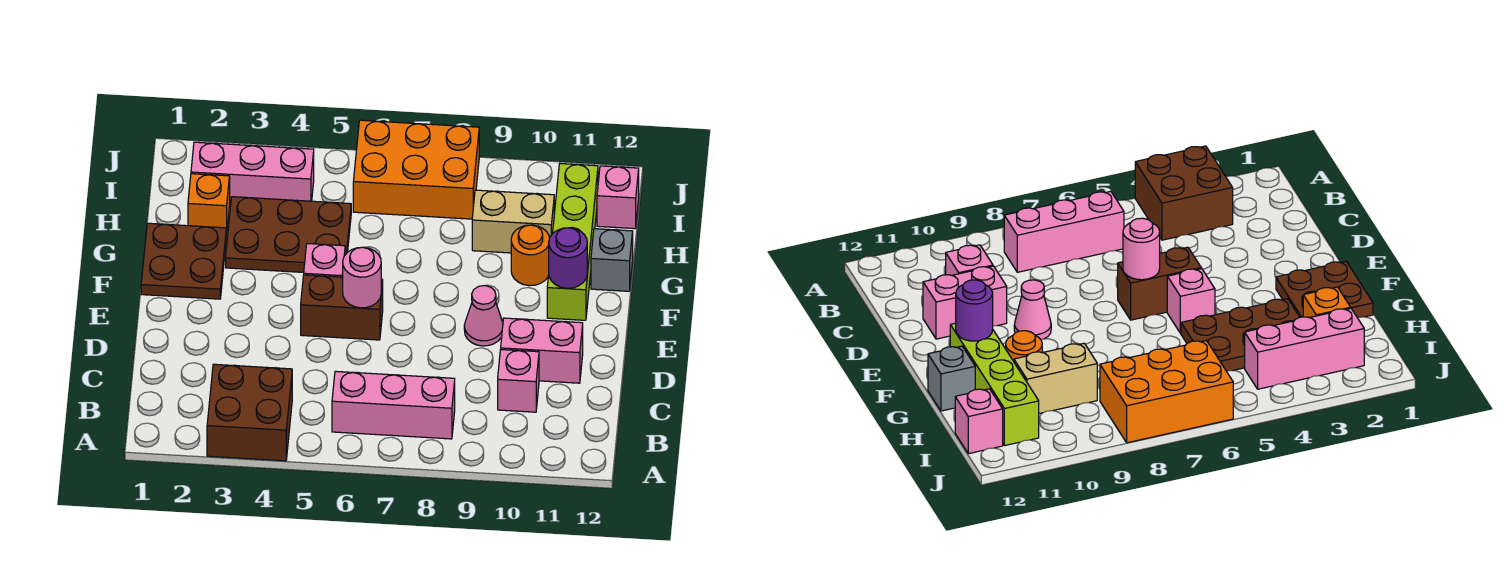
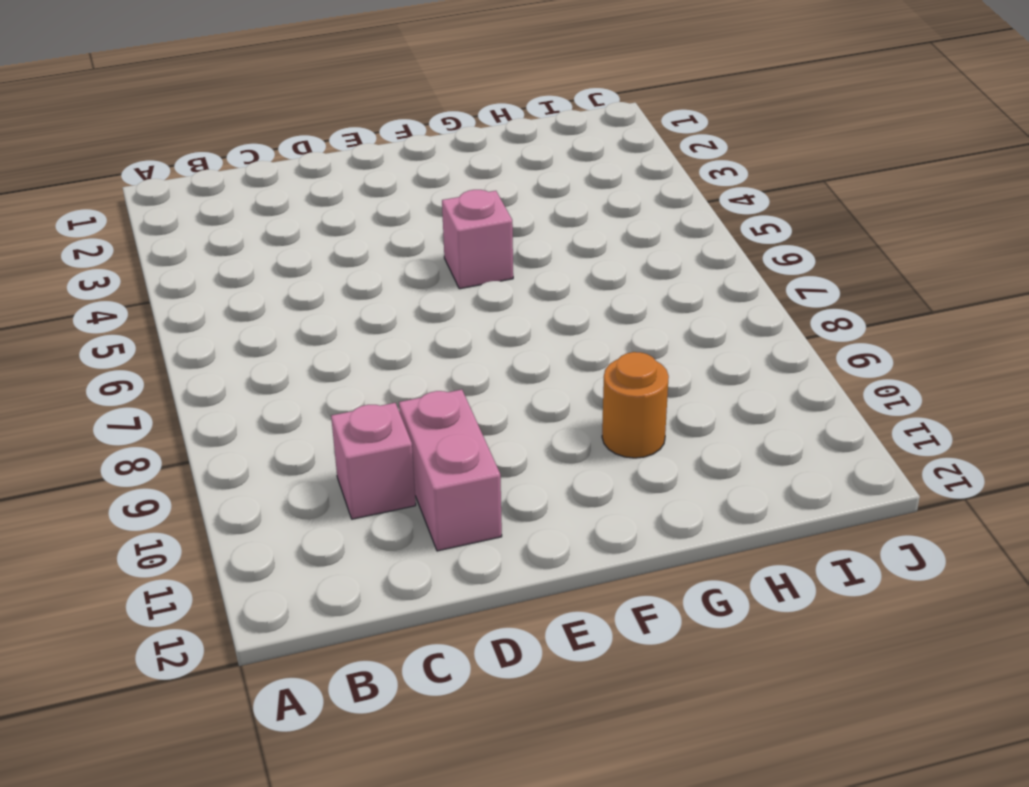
none -> brown brick A3:B4 level 1
none -> pink brick B6:B8 level 1
none -> brown brick E5:E6 level 1

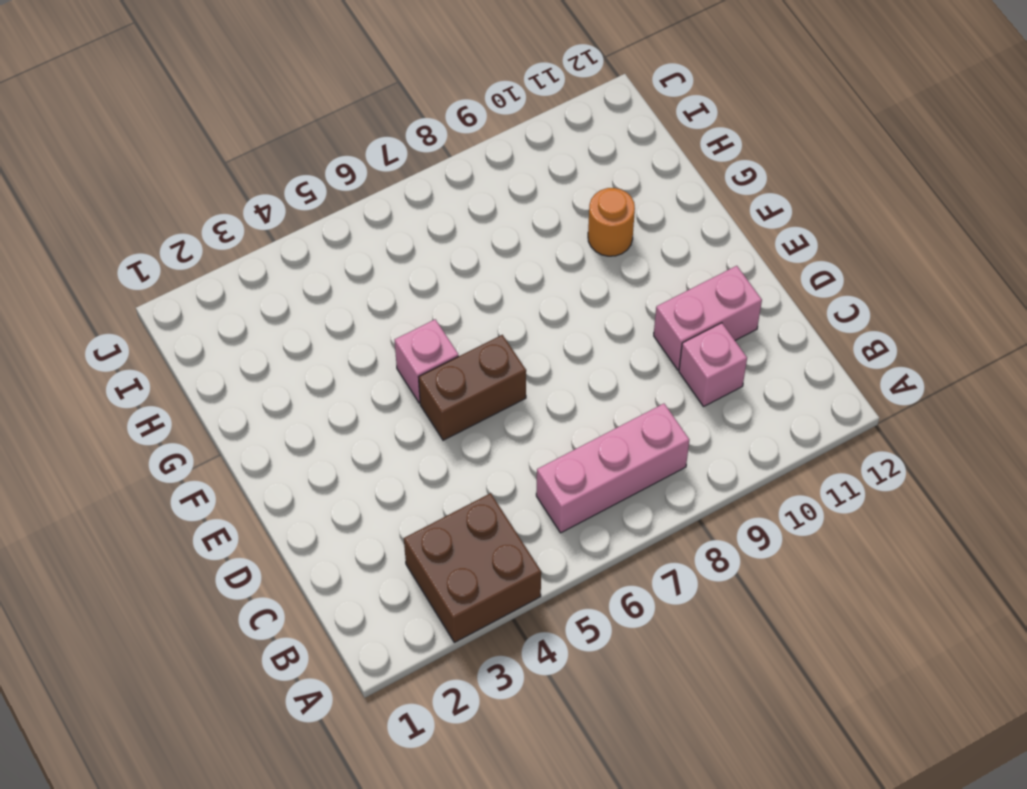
none -> pink cone E9 level 1
none -> brown plate F1:G2 level 1
none -> lime brick F11:I11 level 1

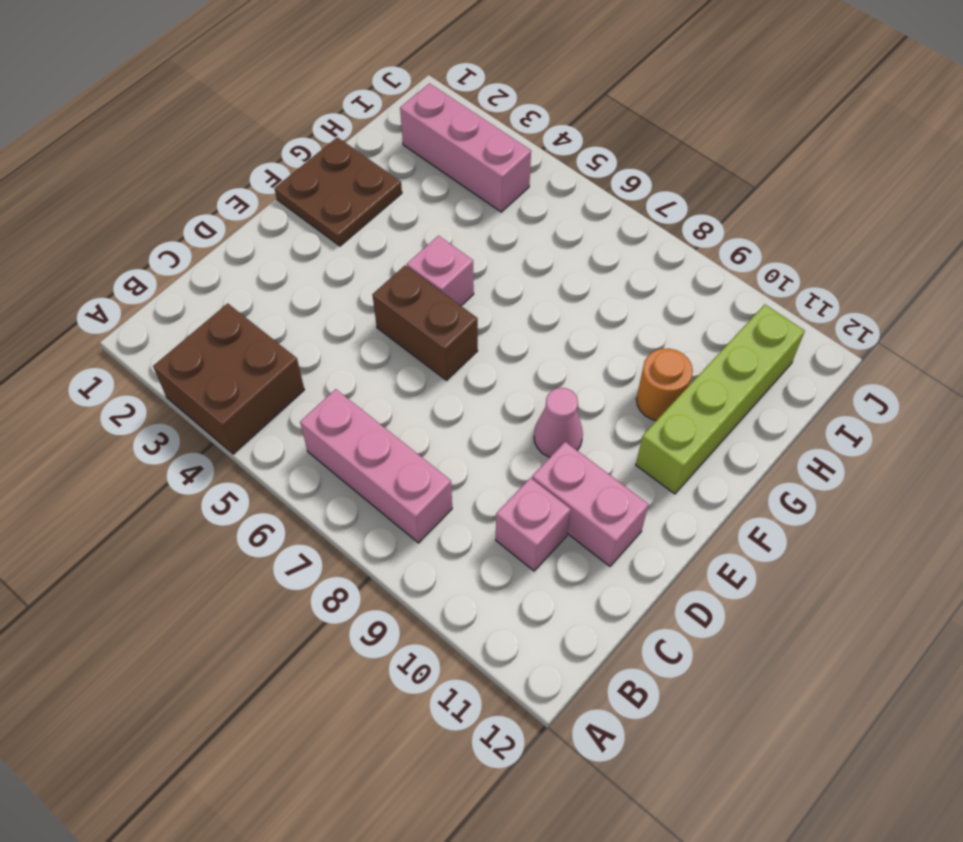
none -> brown plate G3:H5 level 1
none -> grey brick G12 level 1
none -> orange brick H2 level 1

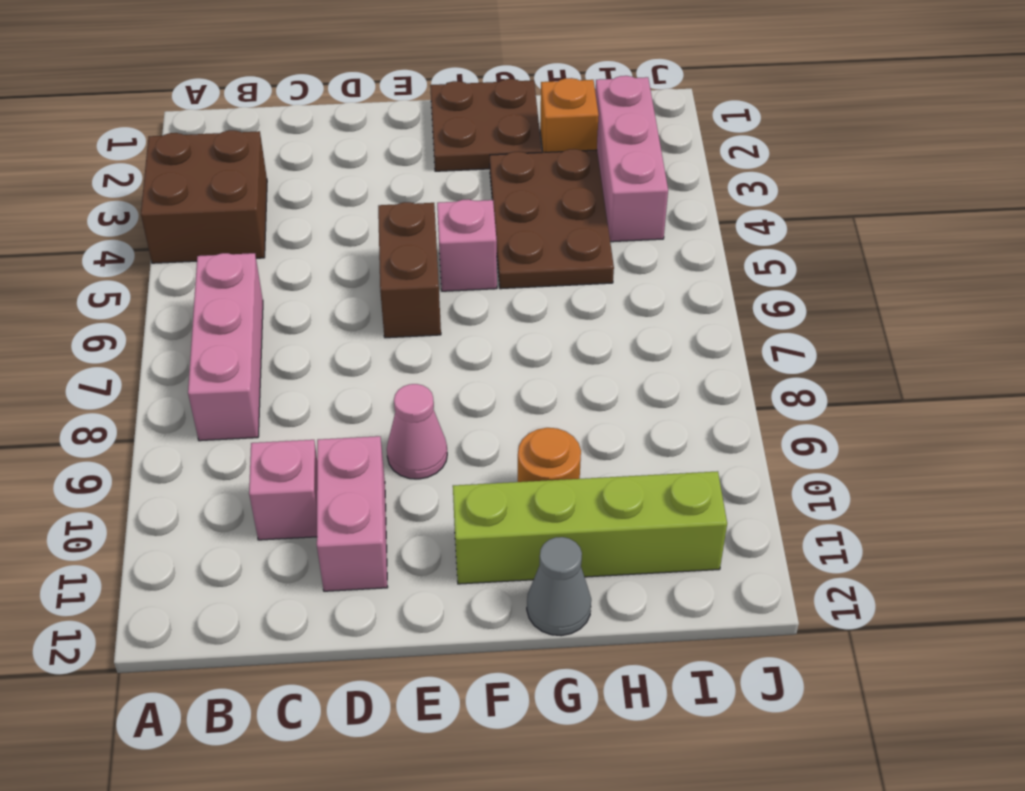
grey cone G12 level 1 -> grey brick G12 level 1
none -> tan brick H9:H10 level 1
none -> orange brick I6:J8 level 1
none -> pink brick I12 level 1

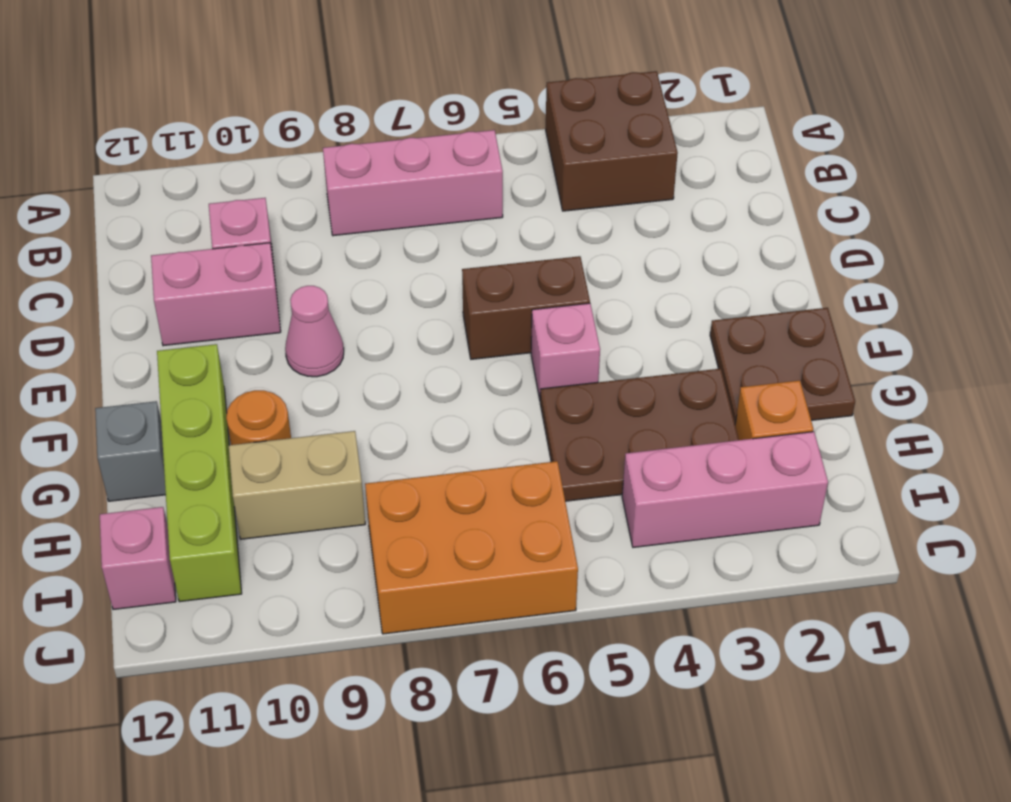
none -> pink round brick E6 level 2
none -> purple round brick F11 level 2

